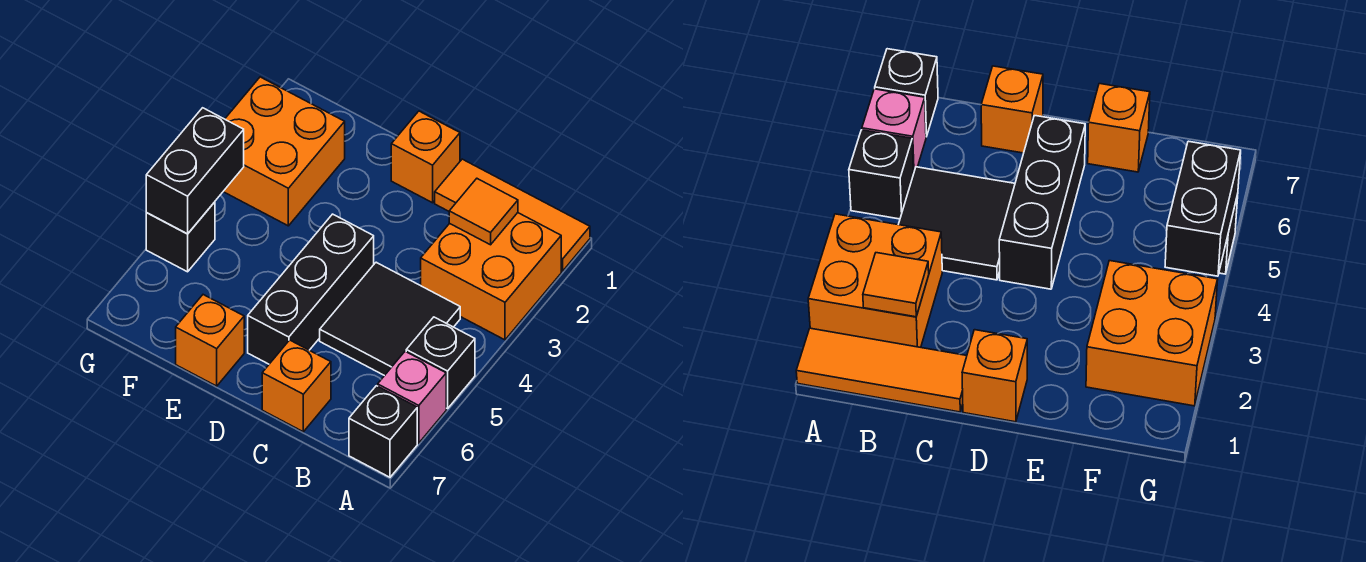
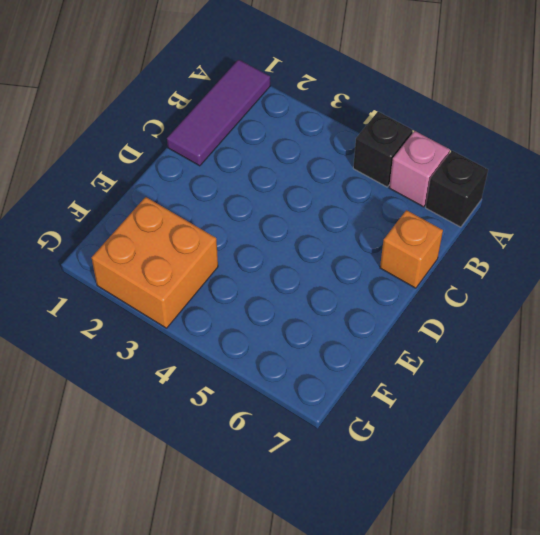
purple tile A1:C1 level 1 -> orange tile A1:C1 level 1
none -> orange brick A2:B3 level 1
none -> black tile B4:C5 level 1
none -> orange brick D1 level 1

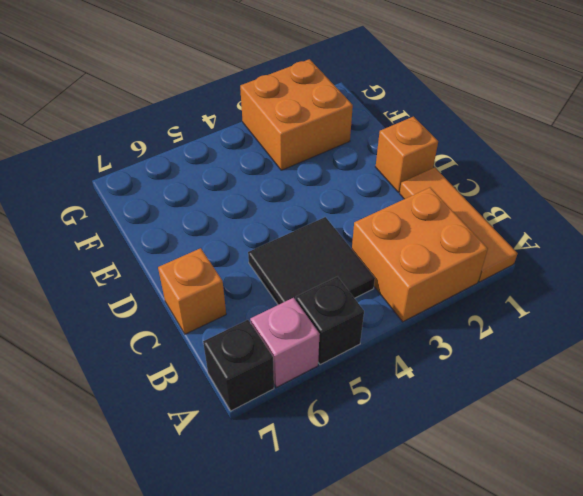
none -> black brick D4:D6 level 1
none -> orange brick E7 level 1
none -> black brick G5 level 1

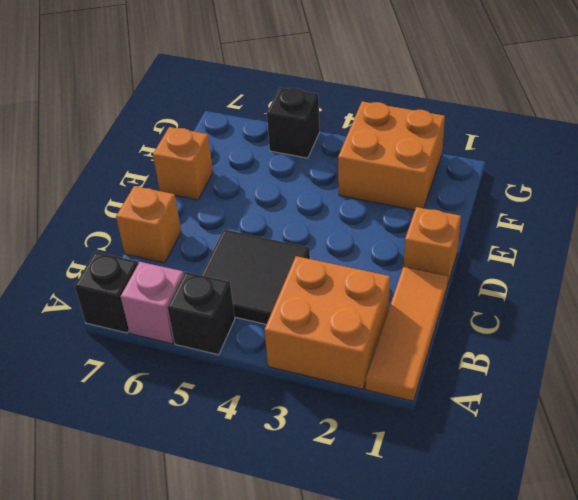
none -> black brick D4:D6 level 1
none -> orange tile B2 level 2
none -> black brick G4:G5 level 2

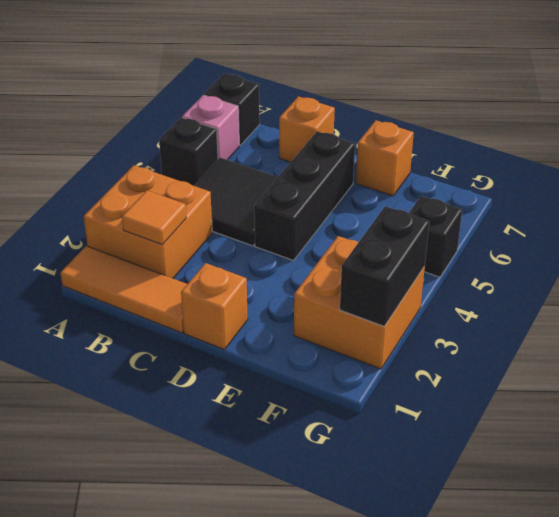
black brick G2:G3 level 2 -> black brick G4:G5 level 2

